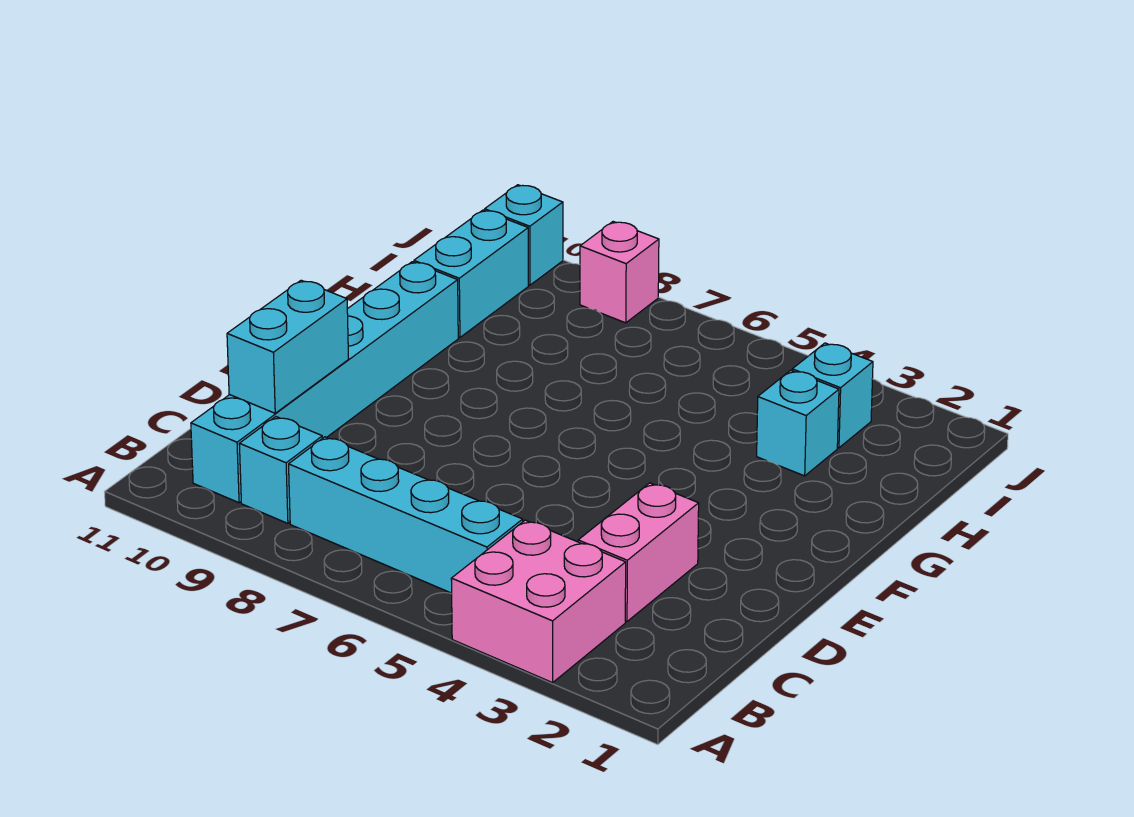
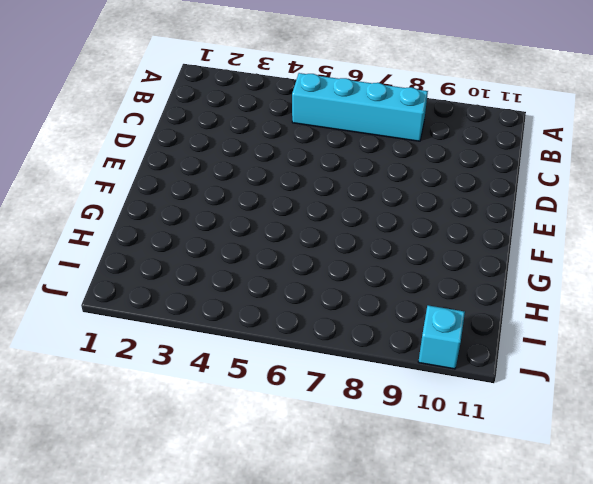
none -> pink brick A3:B4 level 1
none -> cyan brick B9 level 1

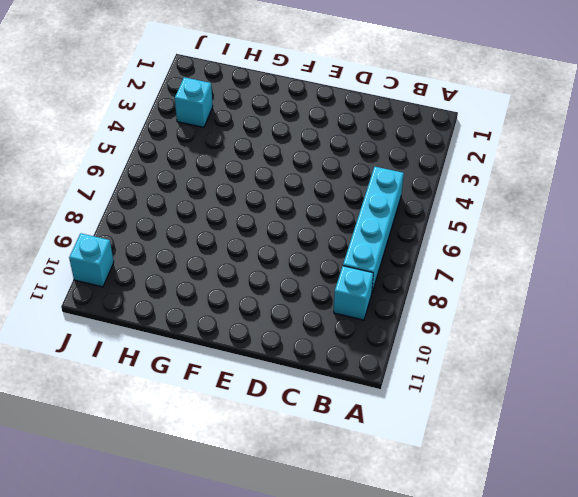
none -> pink brick A3:B4 level 1
none -> cyan brick B10:G10 level 1

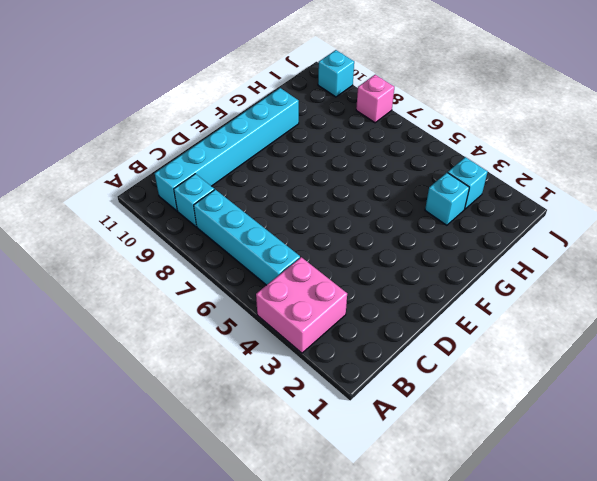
none -> pink brick C3:D3 level 1
none -> cyan brick H10:I10 level 1

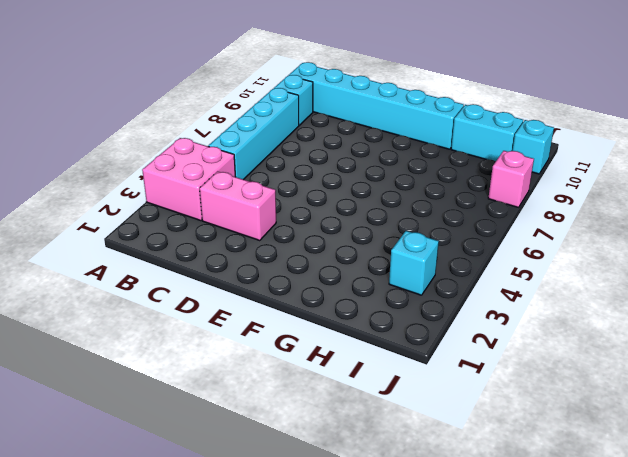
none -> cyan brick H3 level 1
none -> cyan brick C10:D10 level 2

